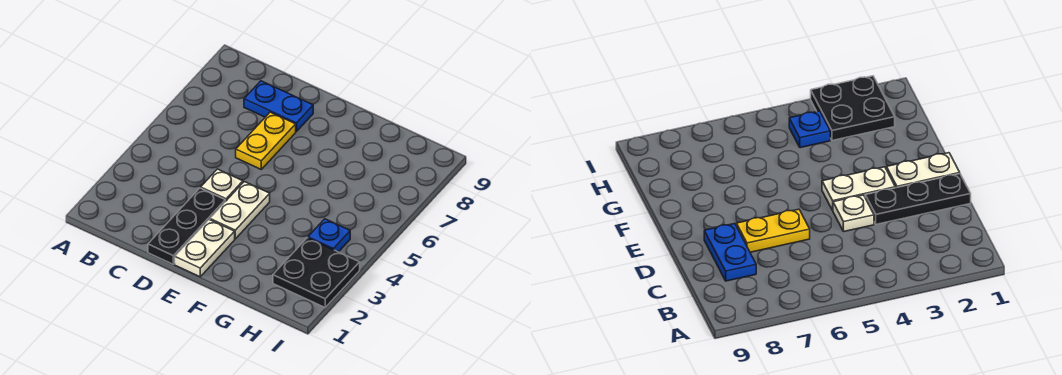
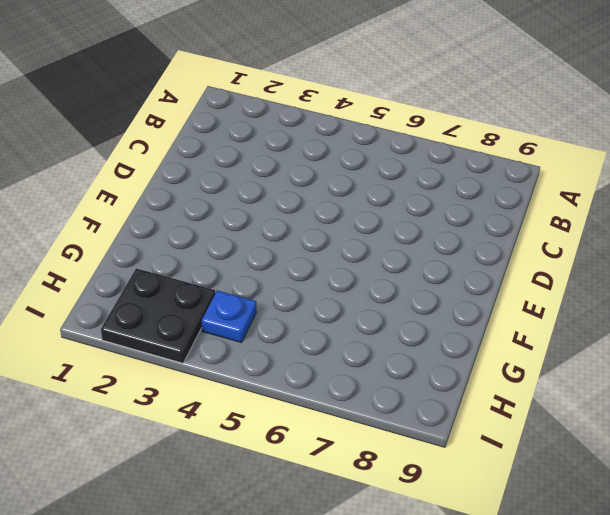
none -> blue plate C8:D8 level 1
none -> black plate D1:D3 level 1

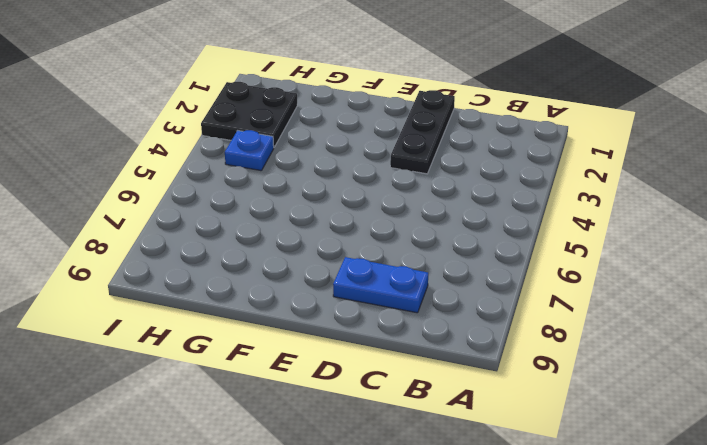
none -> white plate D4 level 1
none -> yellow plate D6:D7 level 1

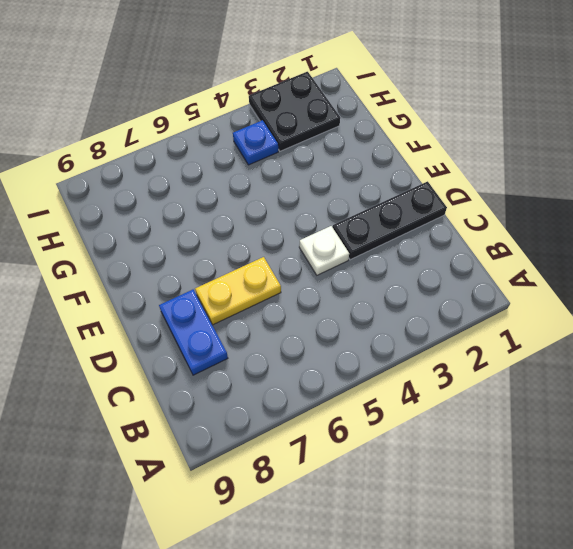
none -> white plate E1:E2 level 1
none -> white plate E3:E4 level 1

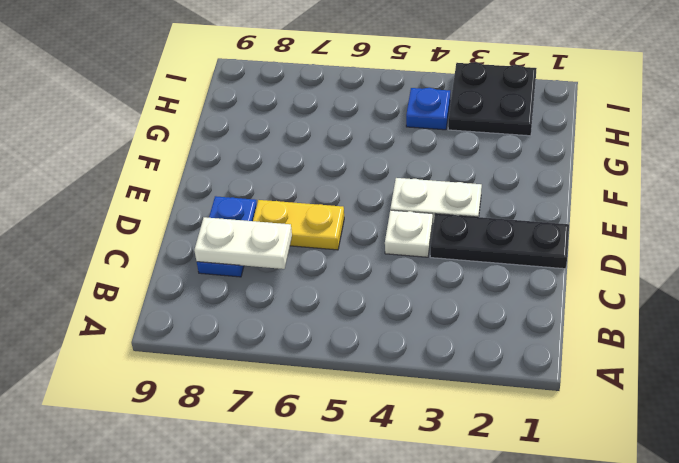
white plate C7:C8 level 2 -> white plate E1:E2 level 1

